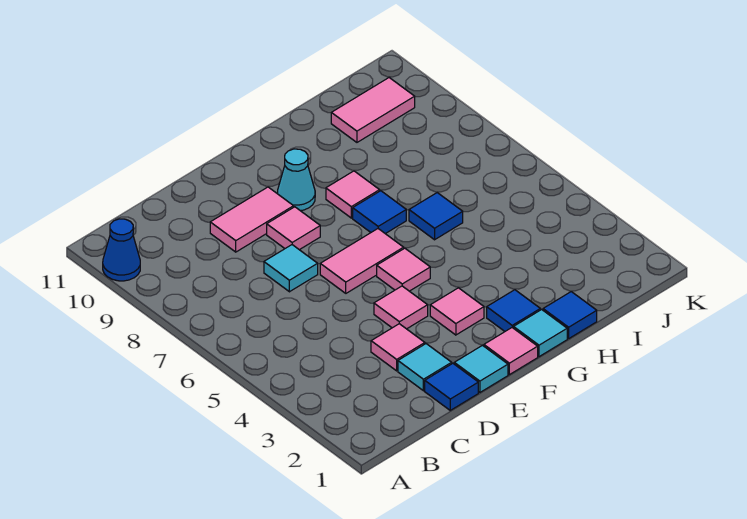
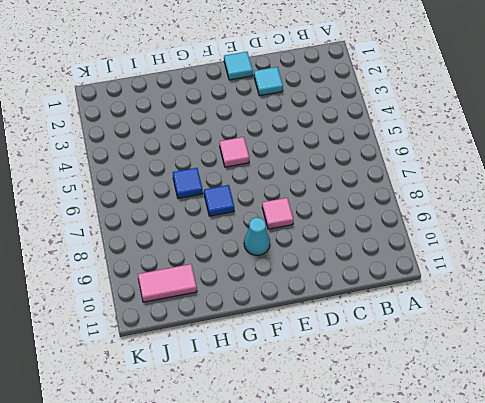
none -> blue cone A10 level 1
none -> blue tile D1 level 1
none -> pink tile D3 level 1

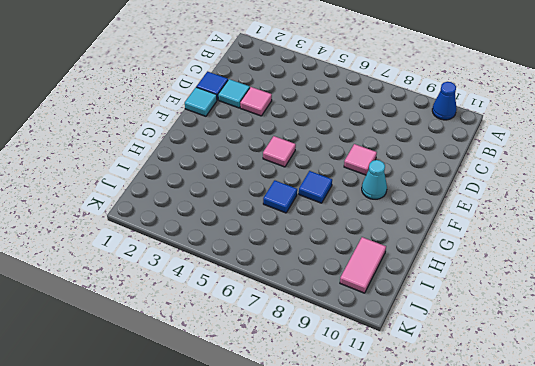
none -> cyan tile D7 level 1
none -> pink tile D9:E9 level 1
none -> pink tile E4 level 1

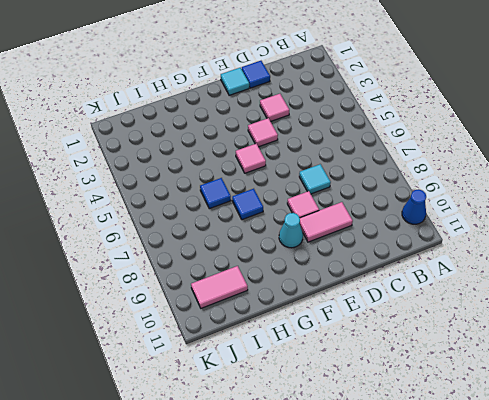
none -> cyan tile D2 level 1
none -> pink tile E6:F6 level 1
none -> pink tile F1 level 1

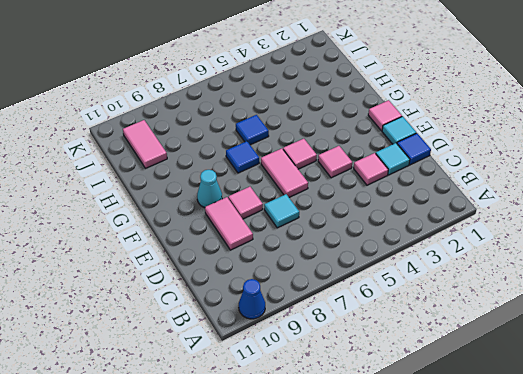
none -> pink tile F3 level 1
none -> cyan tile G1 level 1
none -> blue tile G2 level 1

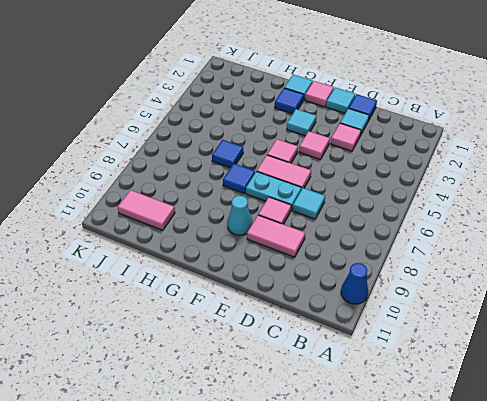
cyan plate E7:F7 level 1 -> none
cyan tile F3 level 1 -> pink tile F3 level 1
none -> pink tile G8 level 1
none -> blue tile H1 level 1

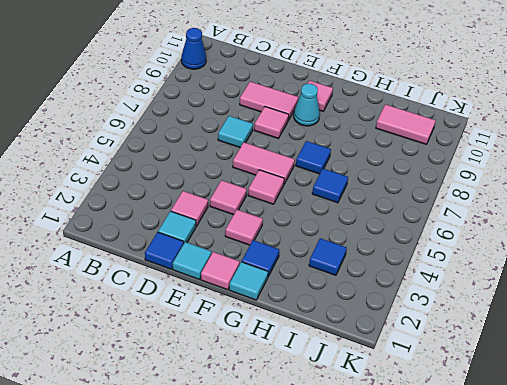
pink tile F10 level 1 -> pink tile G8 level 1
blue tile I3 level 1 -> blue tile H1 level 1

